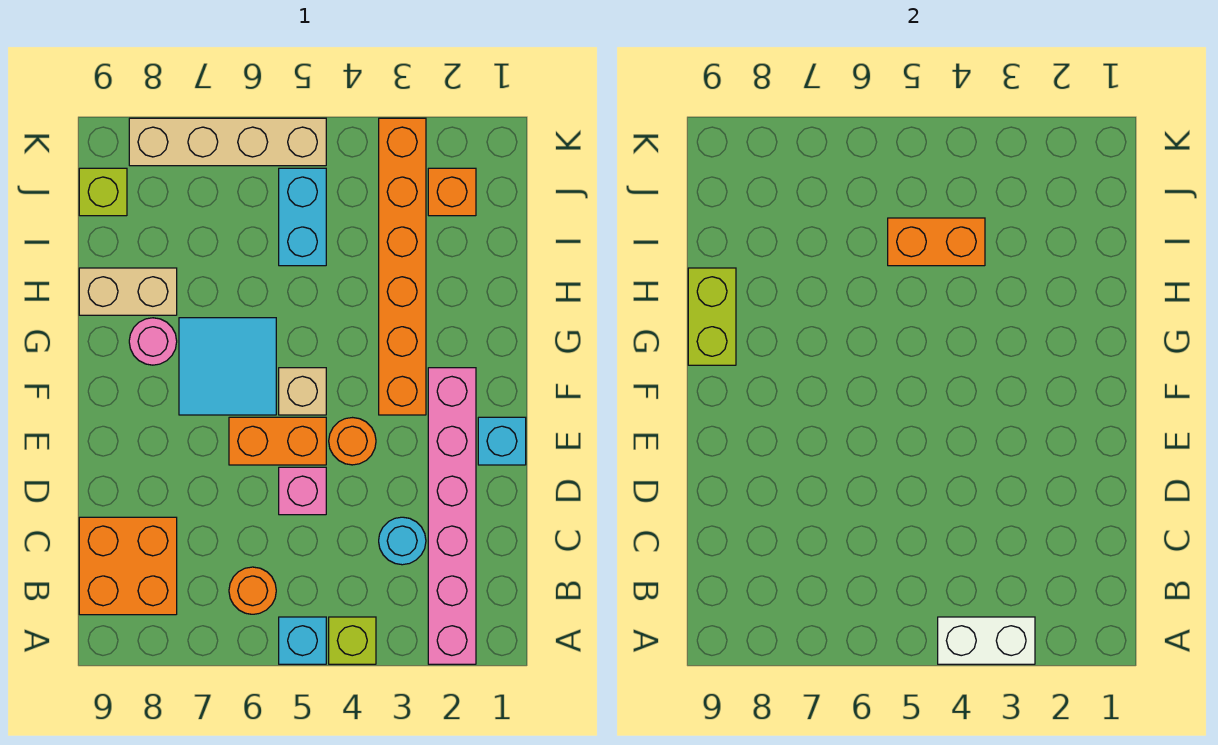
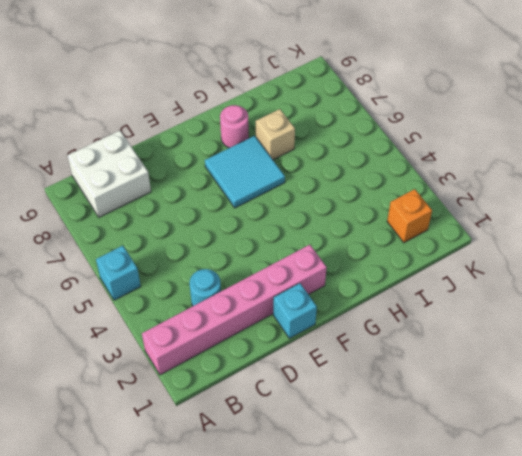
white brick B8:C9 level 1 -> orange brick B8:C9 level 1
tan brick H7 level 1 -> tan brick F5 level 1
none -> lime brick A4 level 1
none -> orange round brick B6 level 1
none -> pink brick D5 level 1

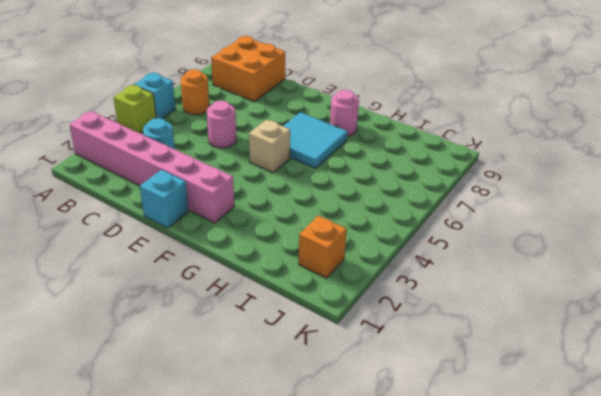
pink round brick D5 level 1 -> pink brick D5 level 1
none -> orange round brick E4 level 1
none -> orange brick E5:E6 level 1
none -> orange brick F3:K3 level 1

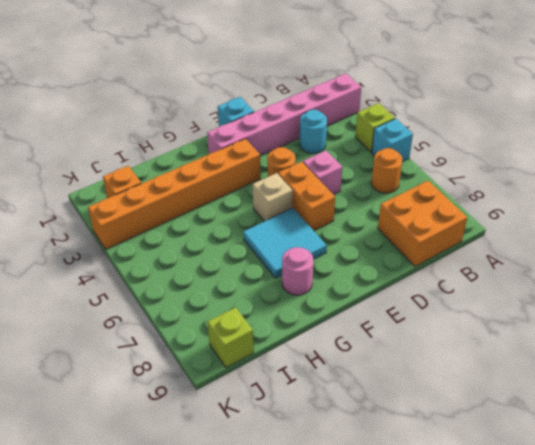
none -> tan brick H8:H9 level 1
none -> cyan brick I5:J5 level 1
none -> tan brick K5:K8 level 1

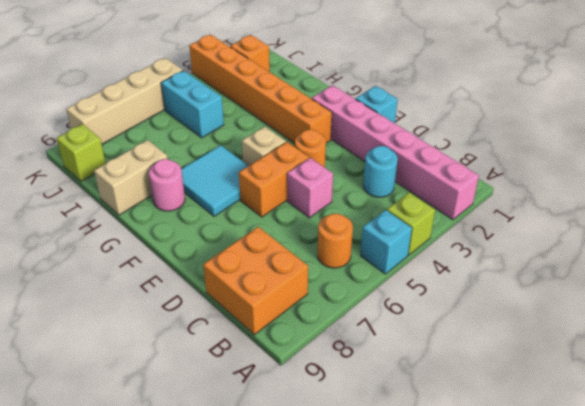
none -> white brick A3:A4 level 2
none -> lime brick G9:H9 level 2
none -> orange brick I4:I5 level 2

